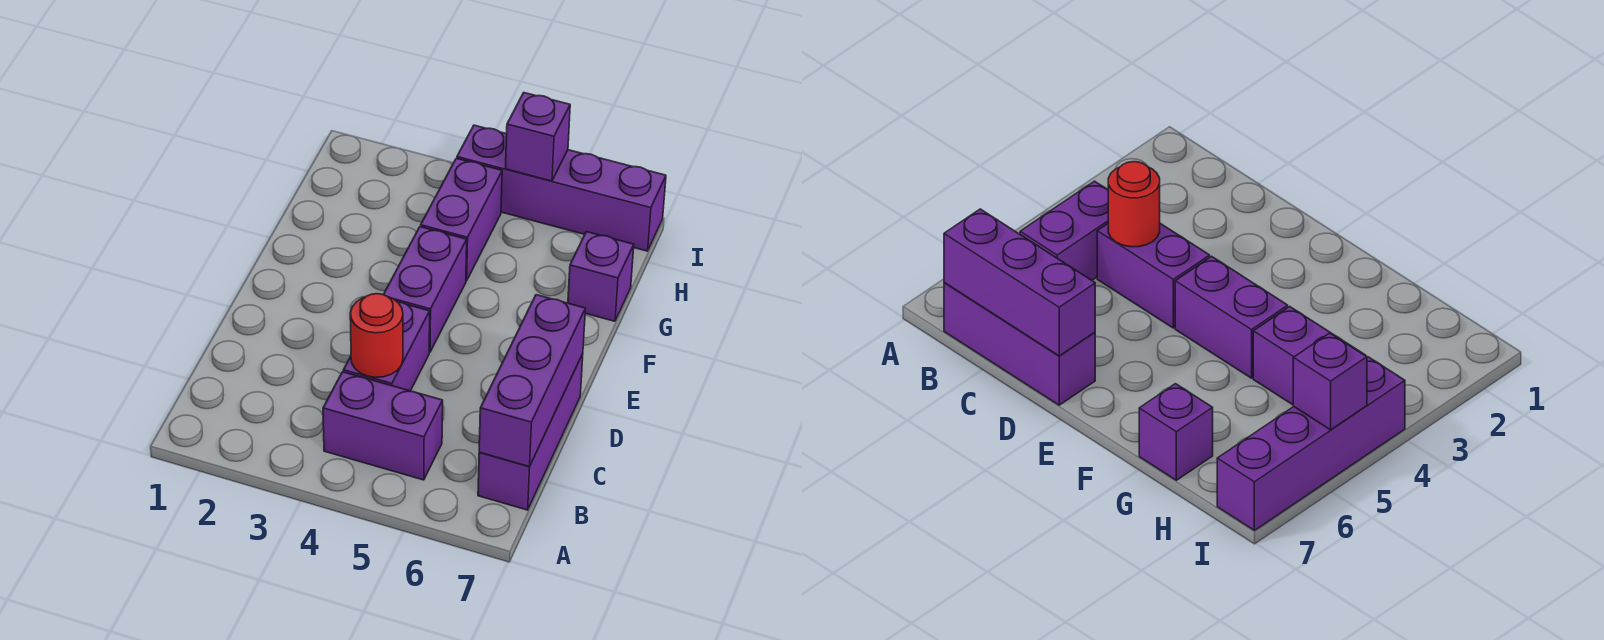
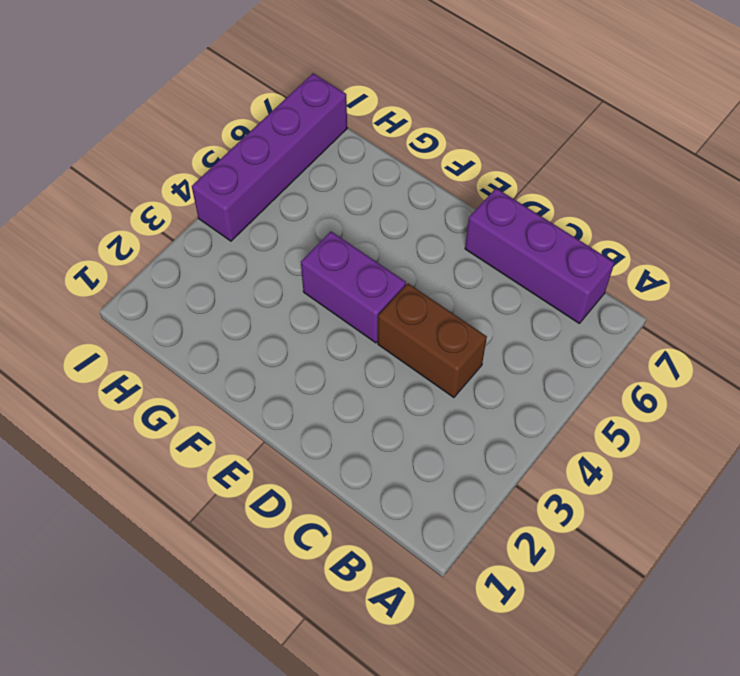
brown brick C4:D4 level 1 -> purple brick C4:D4 level 1
none -> purple brick B4:B5 level 1
none -> purple brick G4:H4 level 1

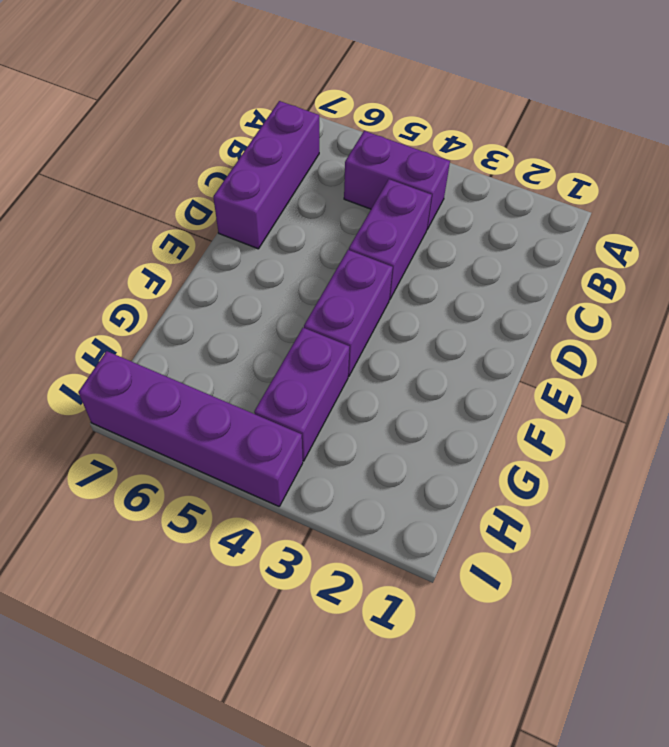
none -> purple brick G7 level 1
none -> purple brick B7:D7 level 2

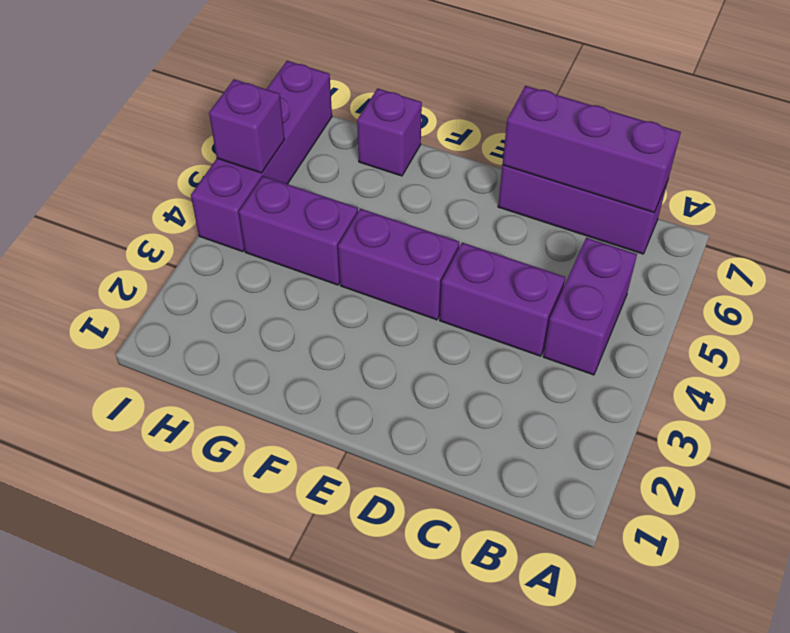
none -> red round brick C4 level 2

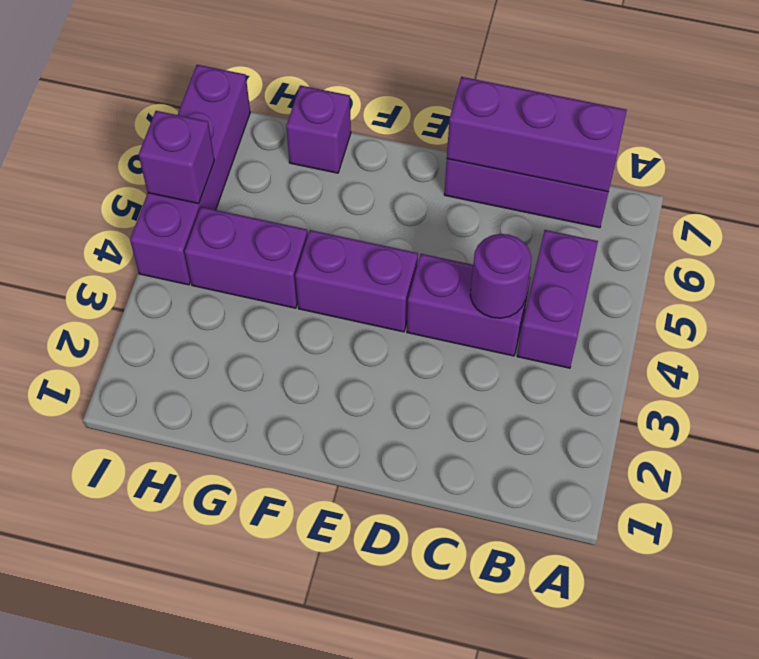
purple round brick C4 level 2 -> red round brick C4 level 2

